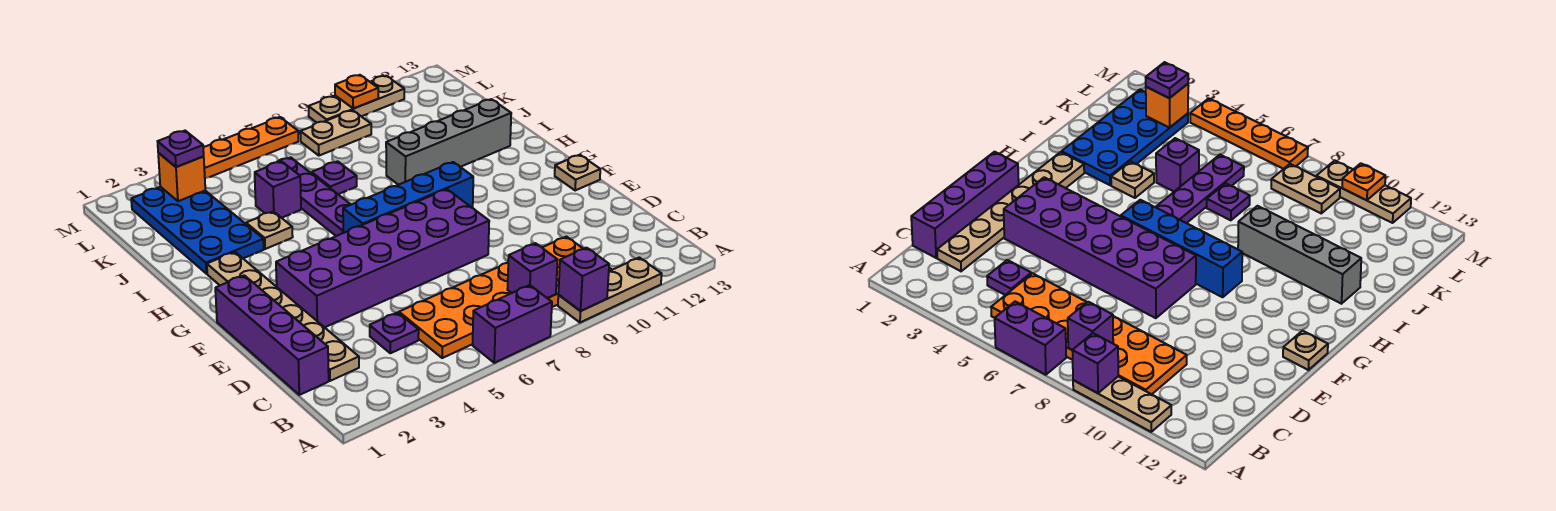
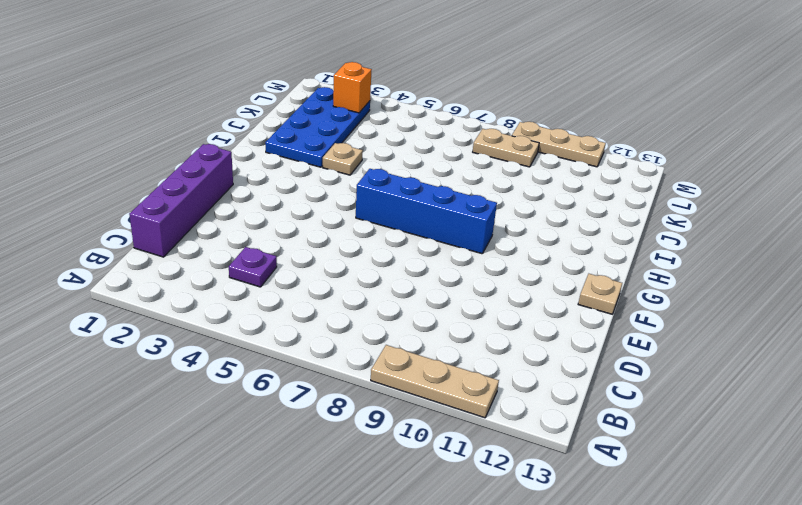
none -> purple brick A6:A7 level 1
none -> orange plate B5:C10 level 1
none -> tan plate C2:H2 level 1

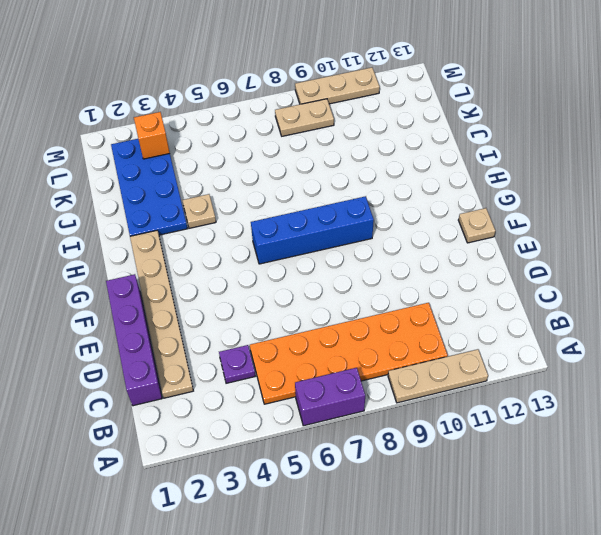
none -> purple brick E3:F8 level 1
none -> purple plate H6:K6 level 1
none -> grey brick I9:I12 level 1

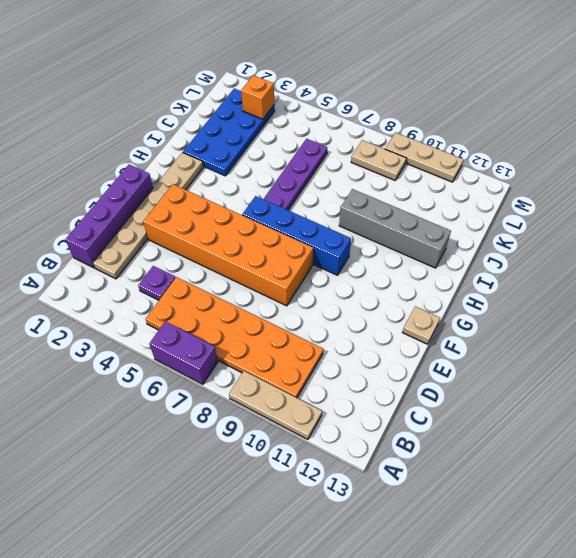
orange brick E3:F8 level 1 -> purple brick E3:F8 level 1
none -> tan plate I4 level 1
none -> purple brick J5 level 1
none -> purple plate J7 level 1

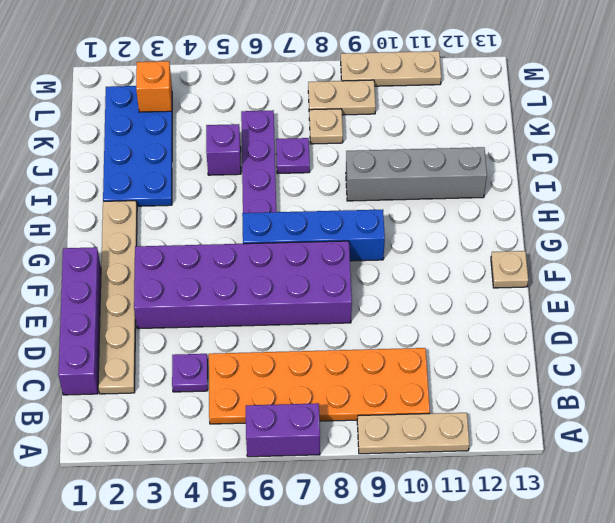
tan plate K8 level 1 -> tan plate I4 level 1
none -> orange plate M4:M7 level 1
none -> purple brick A9 level 2
none -> purple brick B8 level 2

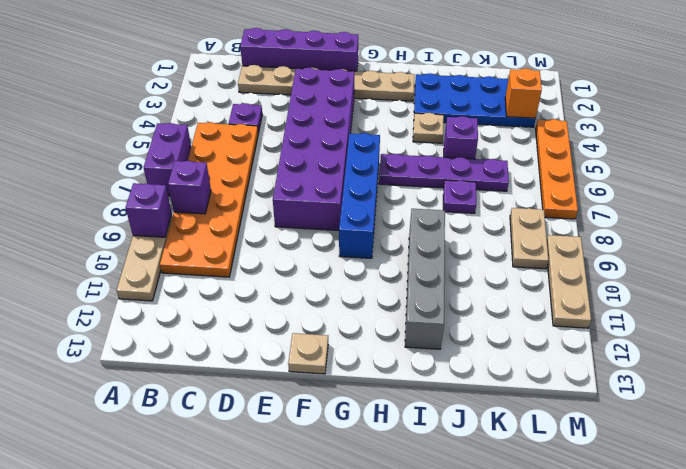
none -> orange plate M10 level 2
none -> purple plate L3 level 3

